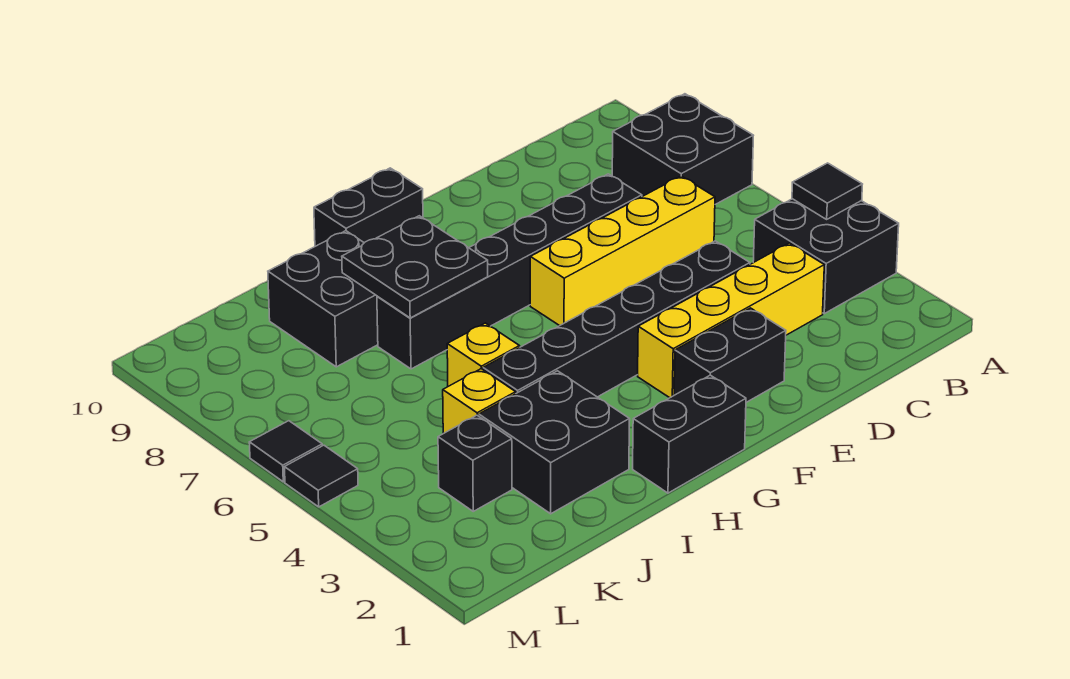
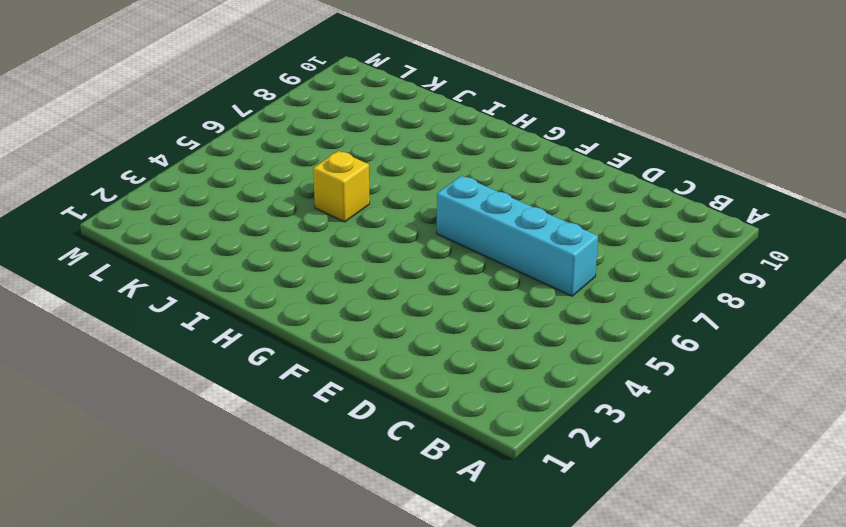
cyan brick C6:F6 level 1 -> yellow brick C6:F6 level 1
none -> black brick A3:B4 level 1
none -> black brick A7:B8 level 1
none -> yellow brick C3:F3 level 1

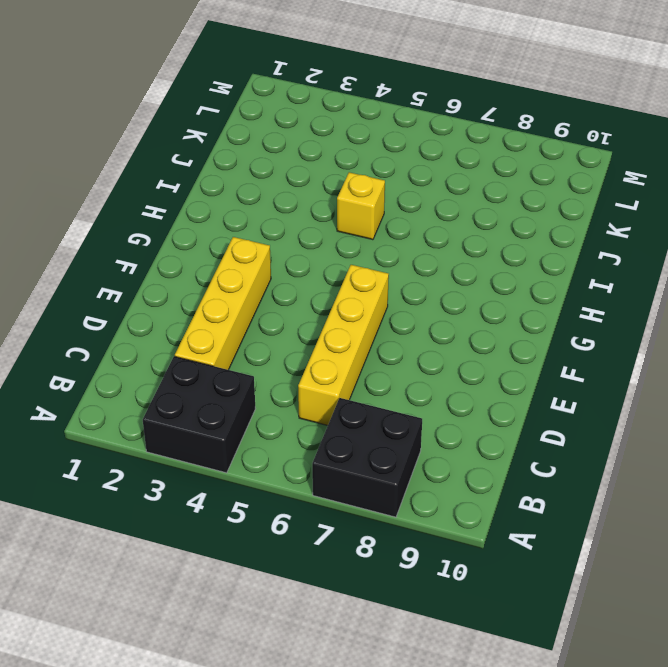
none -> black brick D4:I4 level 1
none -> black brick D7:I7 level 1
none -> black brick E2:F2 level 1

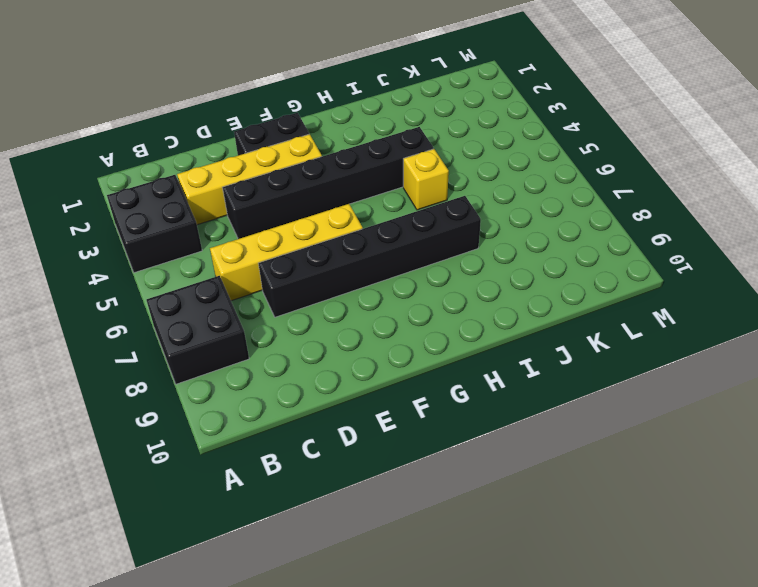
none -> black brick G1:H1 level 1
none -> black brick G10:H10 level 1
none -> black brick I2:J3 level 1

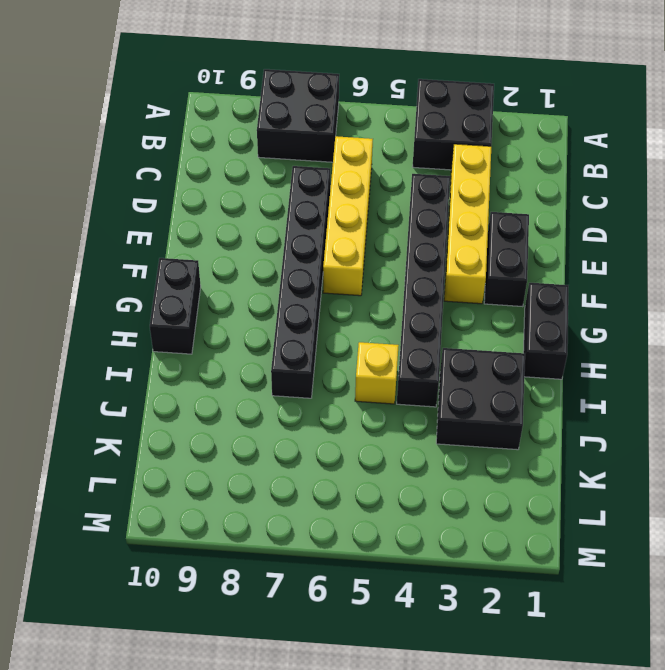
none -> black brick I8:J9 level 1
none -> yellow brick J4 level 1
none -> black brick K3 level 1

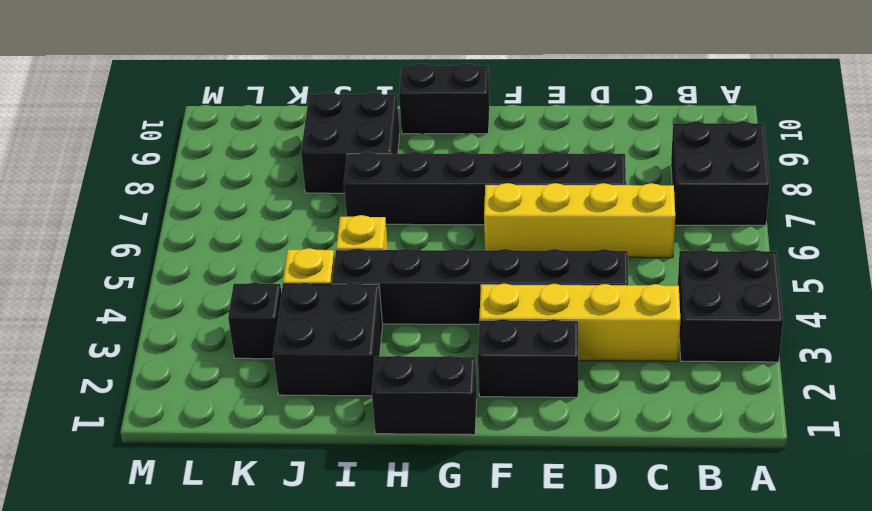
none -> black tile M5 level 1
none -> black tile M6 level 1
none -> black tile A4 level 2

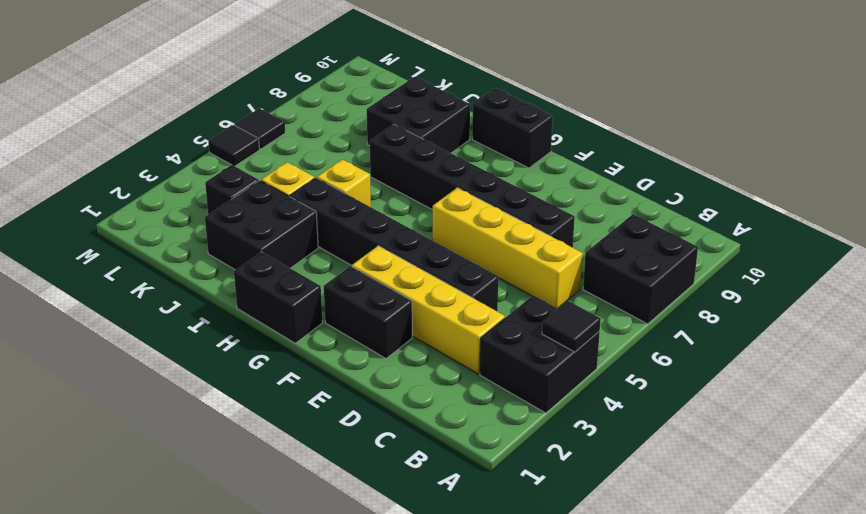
none -> black plate H7:I8 level 2

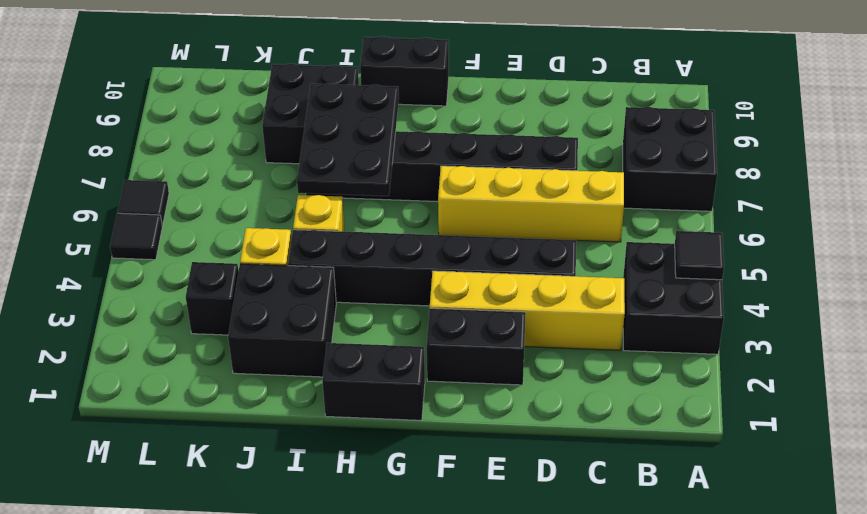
black plate H6:I8 level 2 -> black plate H7:I8 level 2

